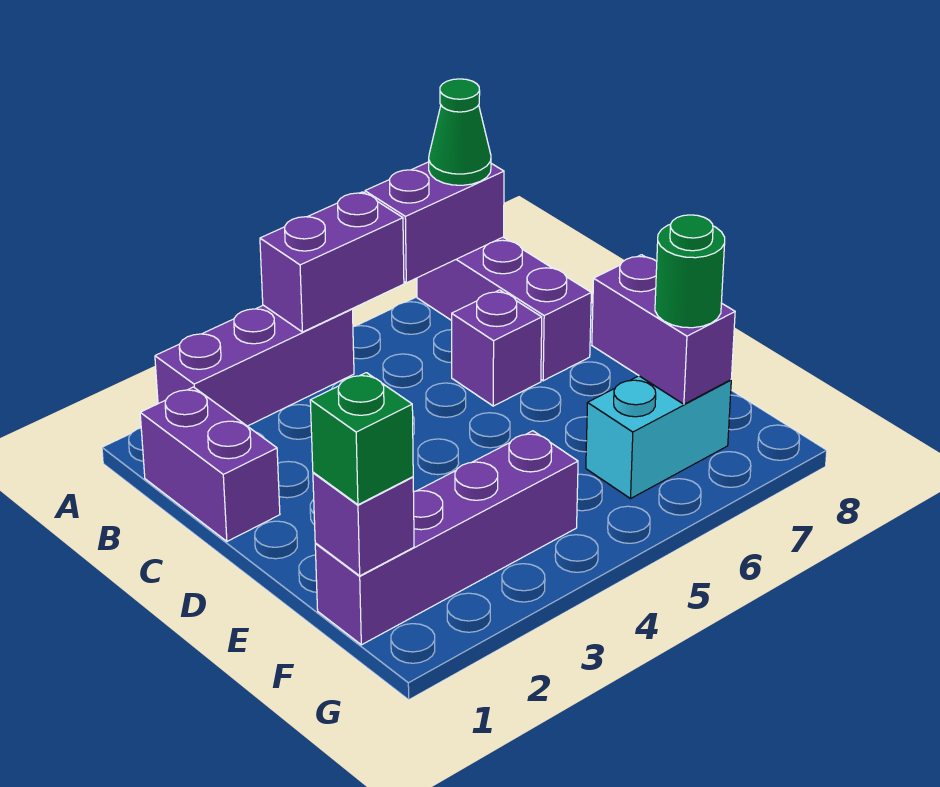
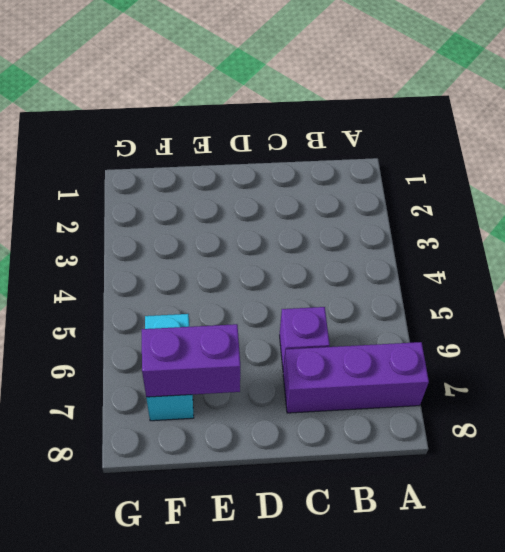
none -> purple brick A2:A4 level 1
none -> purple brick B1:C1 level 1
none -> purple brick F1:F4 level 1

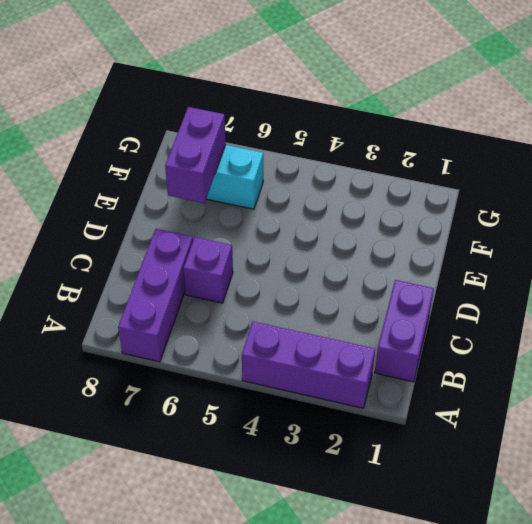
none -> purple brick F1:F4 level 1
none -> purple brick A4:A5 level 2
none -> purple brick A6:A7 level 2

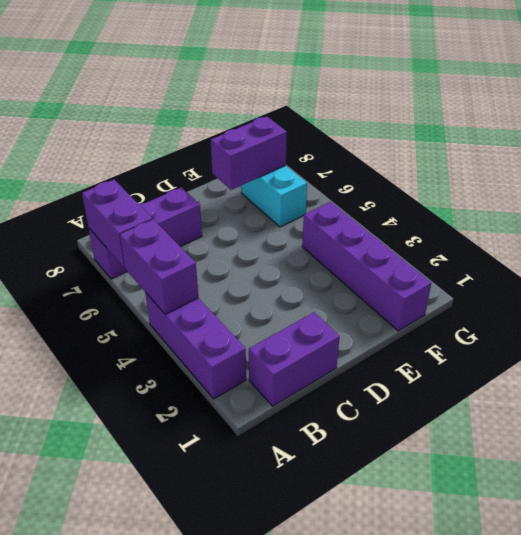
none -> purple brick C6 level 1
none -> purple brick F1 level 2
none -> green cone A7 level 3

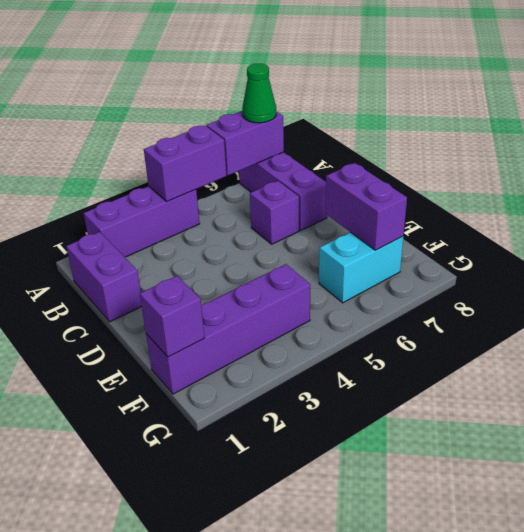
none -> green brick F1 level 3
none -> green round brick F7 level 3

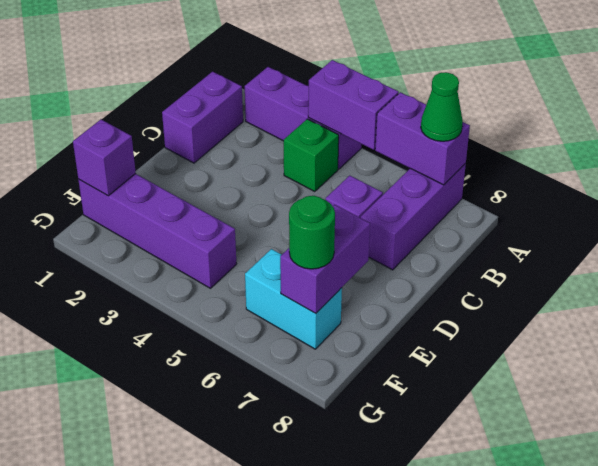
green brick B4 level 1 -> green brick F1 level 3

